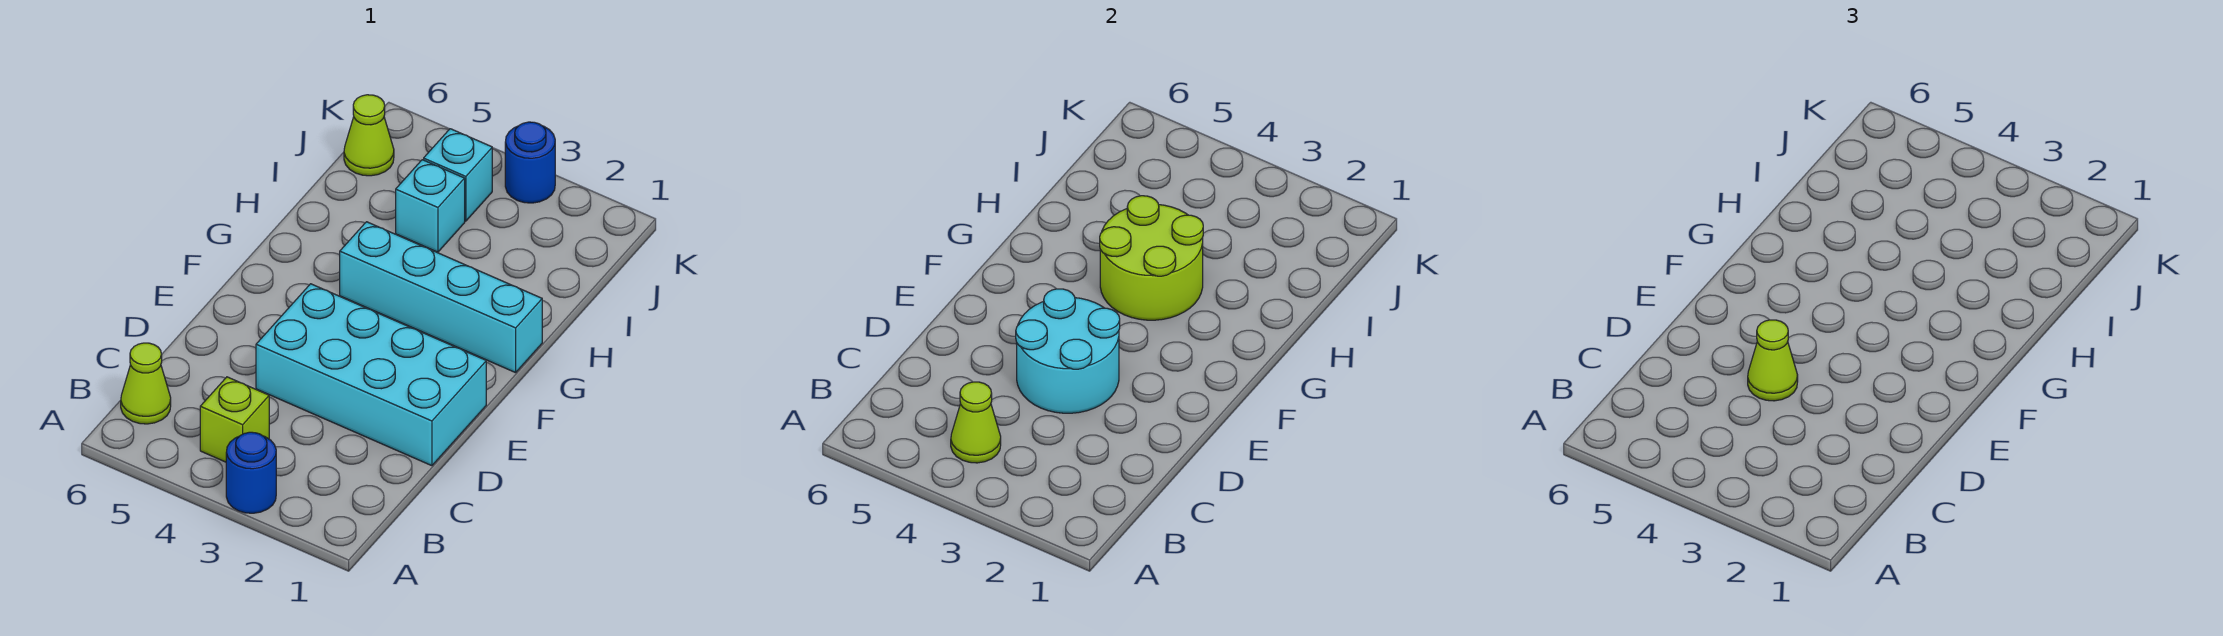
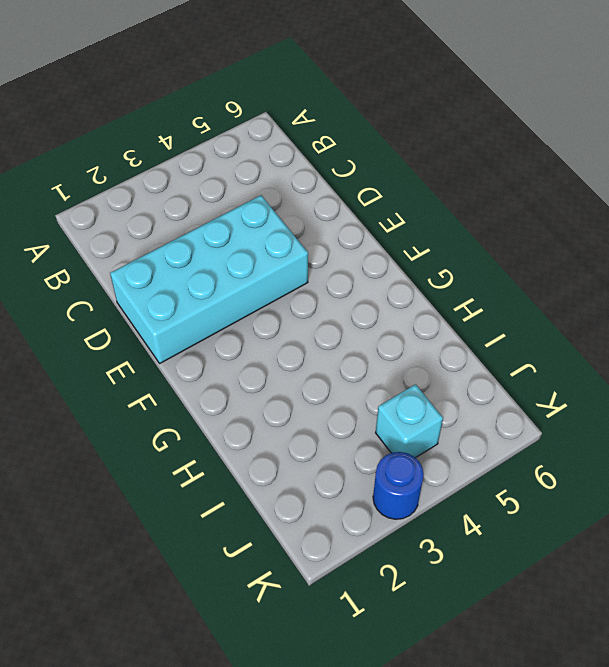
none -> blue round brick A3 level 1
none -> lime brick B4 level 1
none -> lime cone B6 level 1

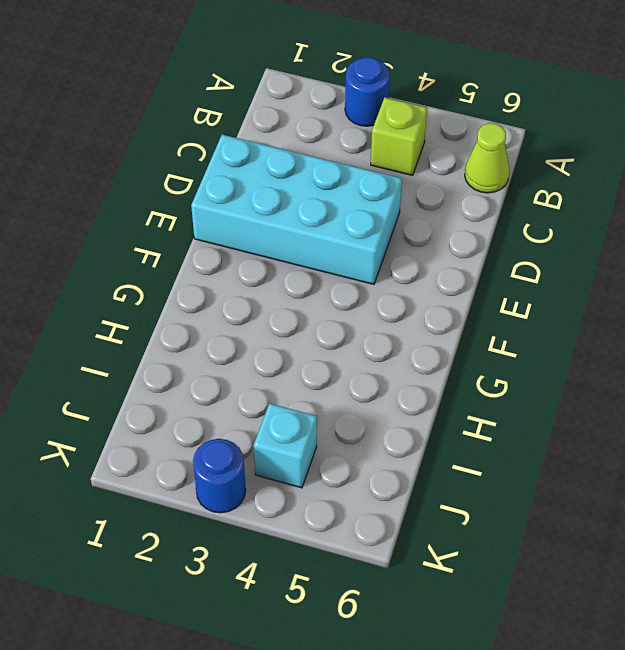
none -> cyan brick G1:G4 level 1
none -> cyan brick I4 level 1
none -> lime cone J6 level 1

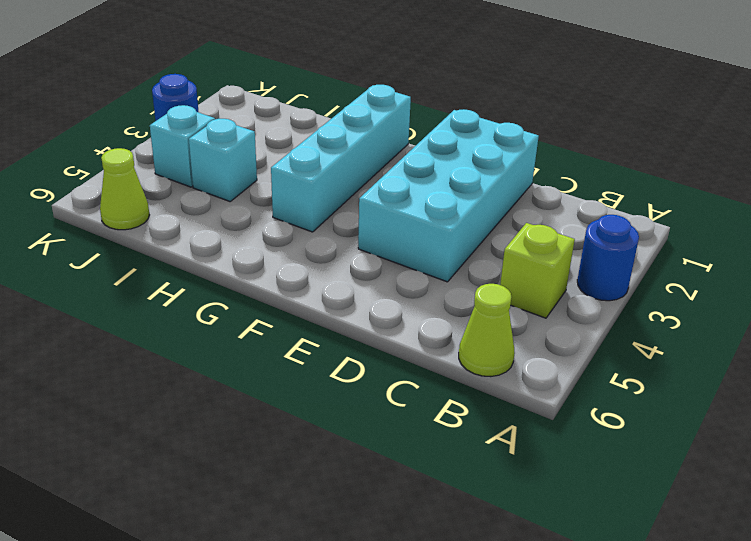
none -> lime cone B4 level 2
none -> cyan round brick D3:E4 level 2
none -> lime round brick G3:H4 level 2

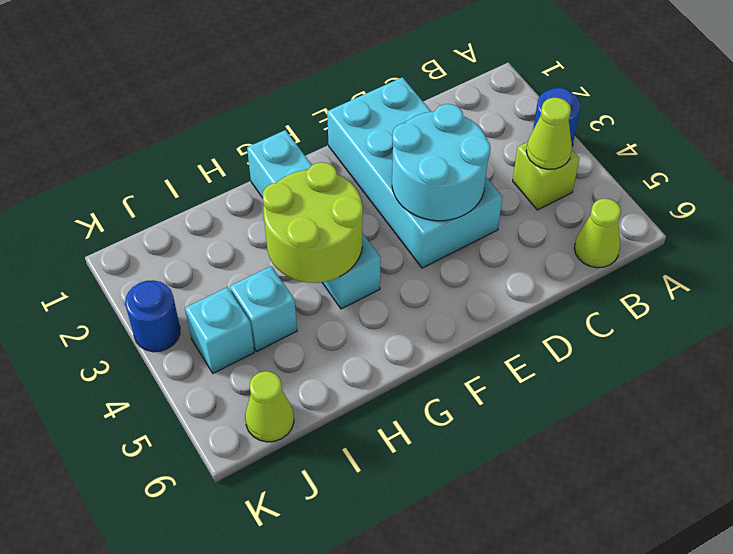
none -> lime cone D4 level 3

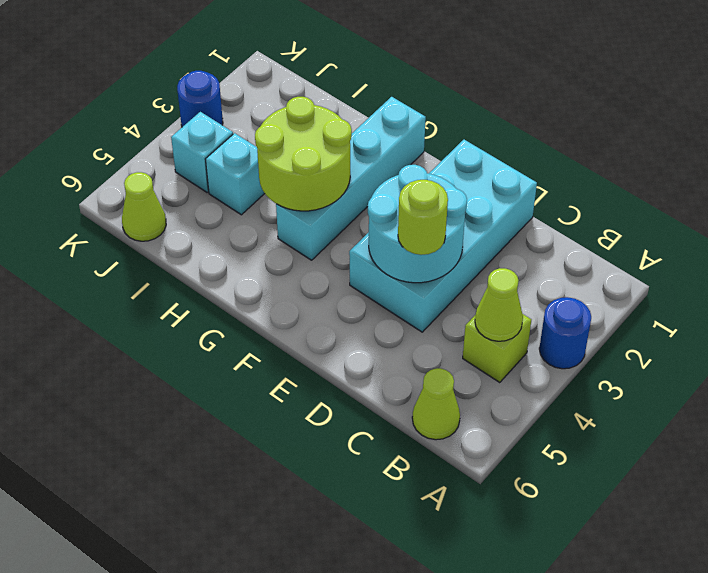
lime round brick D4 level 3 -> lime cone D4 level 3

